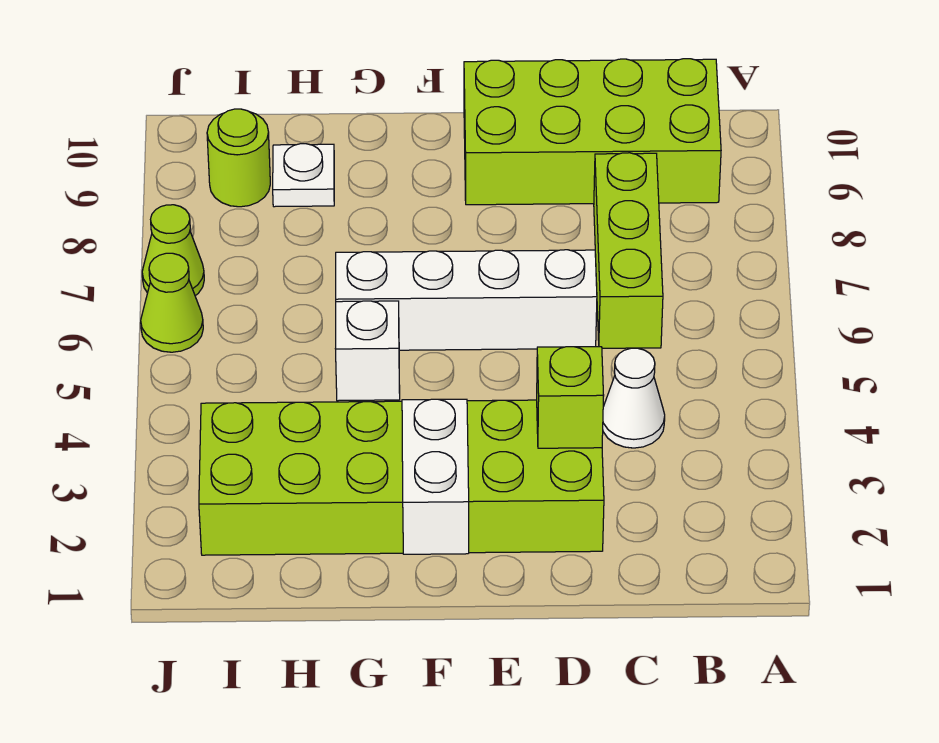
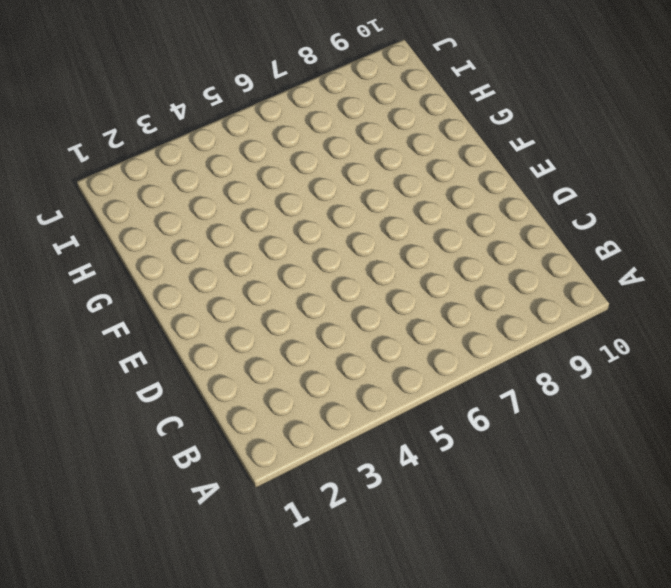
none -> lime brick B9:E10 level 1
none -> white cone C4 level 1
none -> lime brick C6:C8 level 1

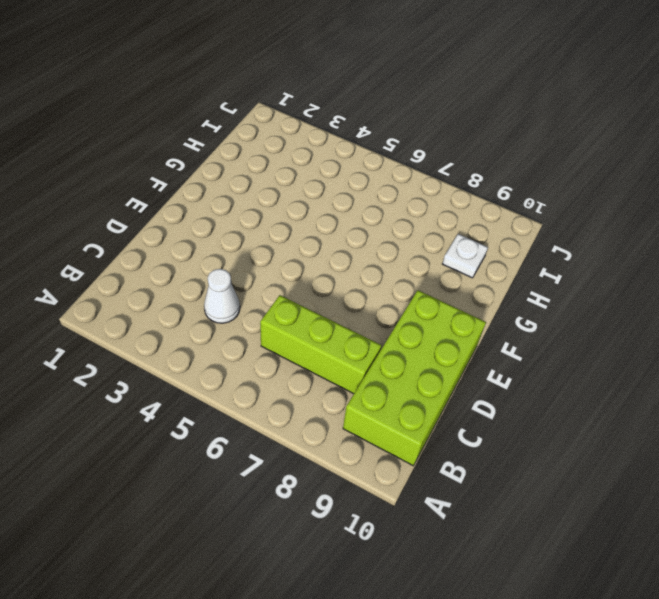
none -> lime brick D2:I3 level 1
none -> white brick D6:G6 level 1
none -> white brick G5 level 1

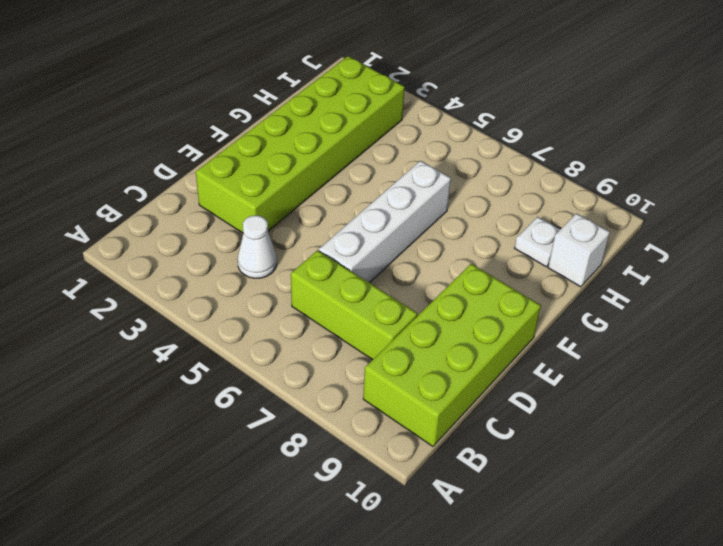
white brick H10 level 1 -> white brick G5 level 1
none -> lime round brick I9 level 1
none -> lime cone J6 level 1
none -> lime cone J7 level 1

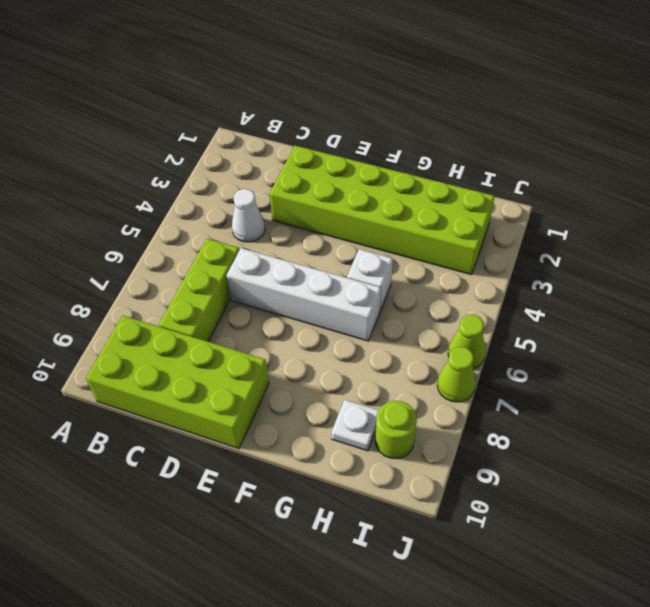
none -> lime brick D3 level 2
none -> white brick F1:F2 level 2

